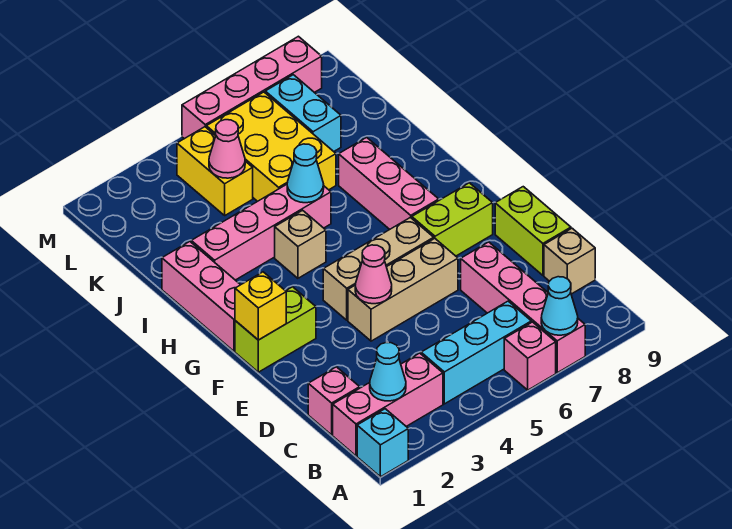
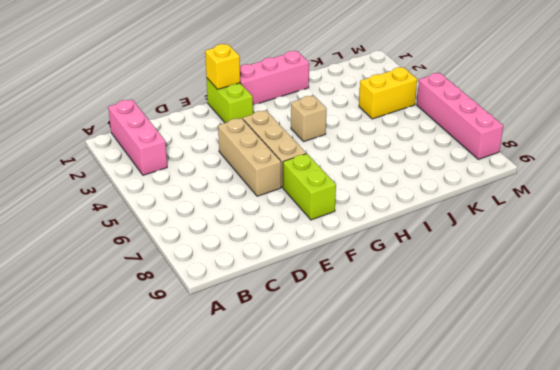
none -> cyan brick A1 level 1
none -> pink brick A6 level 1
none -> pink brick A7:D7 level 1

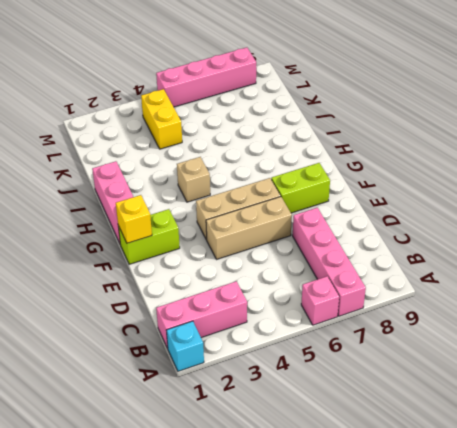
none -> cyan brick B4:B6 level 1
none -> pink brick C1 level 1
none -> tan brick C9 level 1

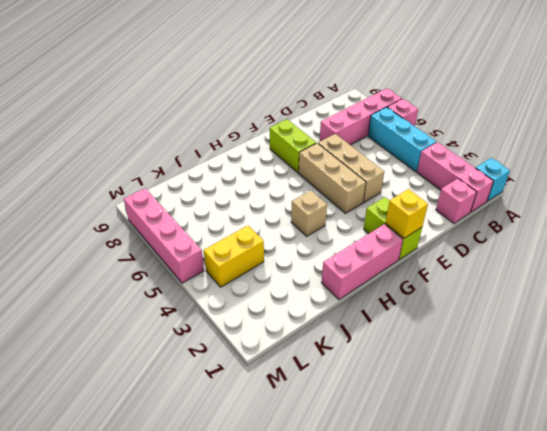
none -> tan brick C9 level 1
none -> lime brick D9:E9 level 1
none -> pink brick G7:I7 level 1

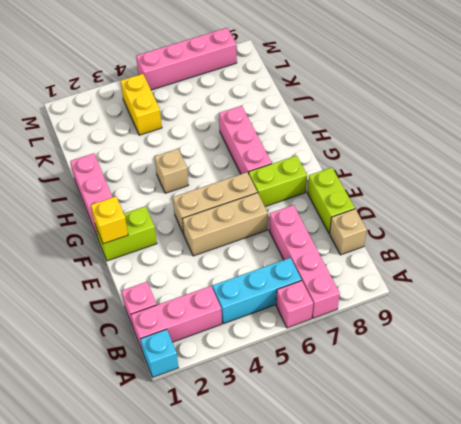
none -> pink brick I2:I5 level 1
none -> yellow brick J5:L6 level 1
none -> cyan brick K7:L7 level 1

